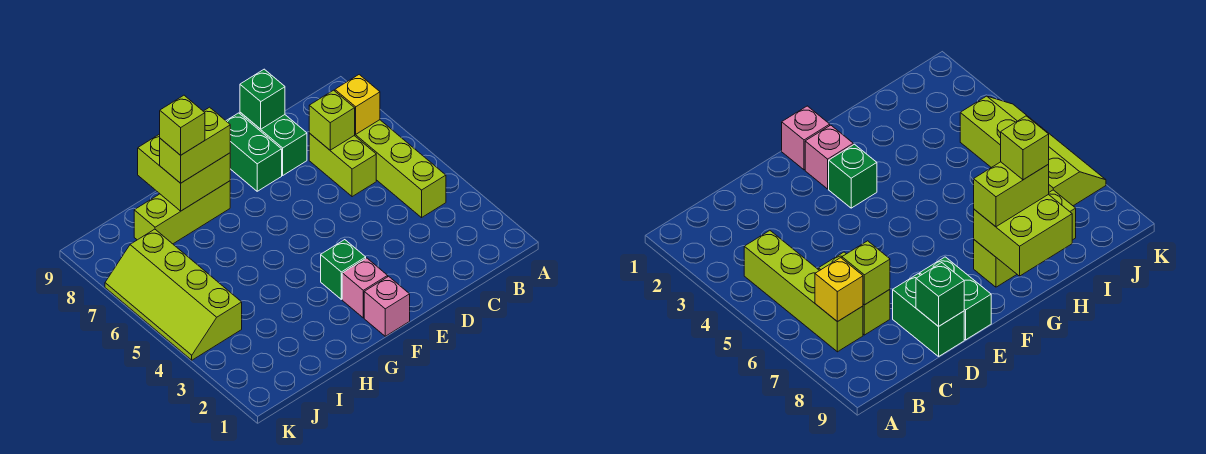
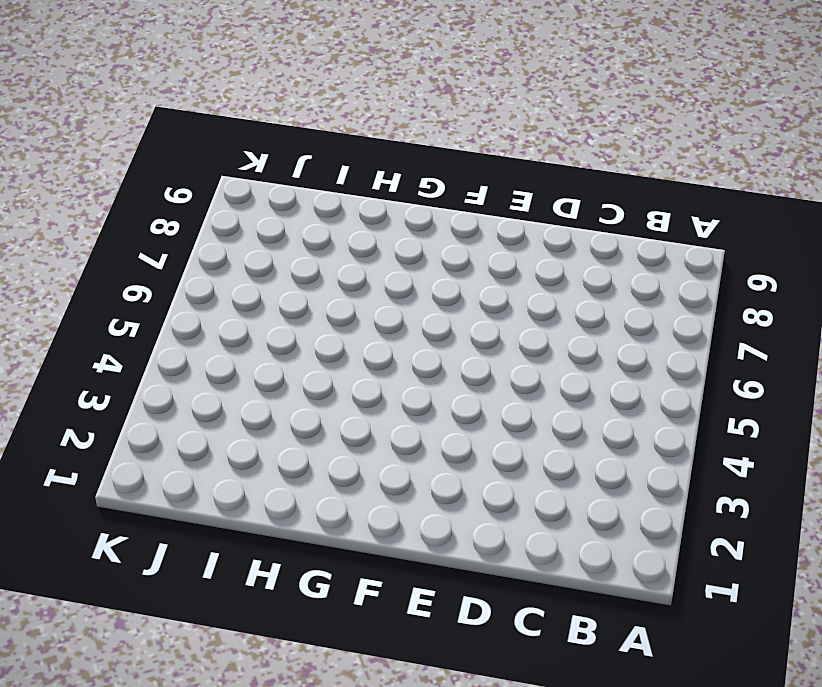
none -> lime brick B4:B7 level 1
none -> lime brick C6:C7 level 1
none -> green brick D8:D9 level 1

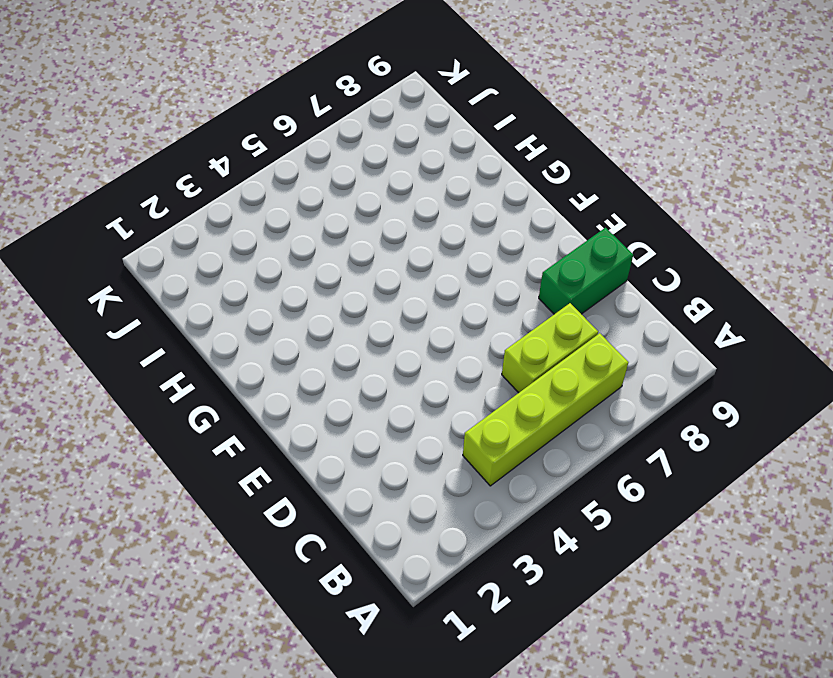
none -> green brick E8:E9 level 1
none -> pink brick F1 level 1
none -> pink brick F2 level 1

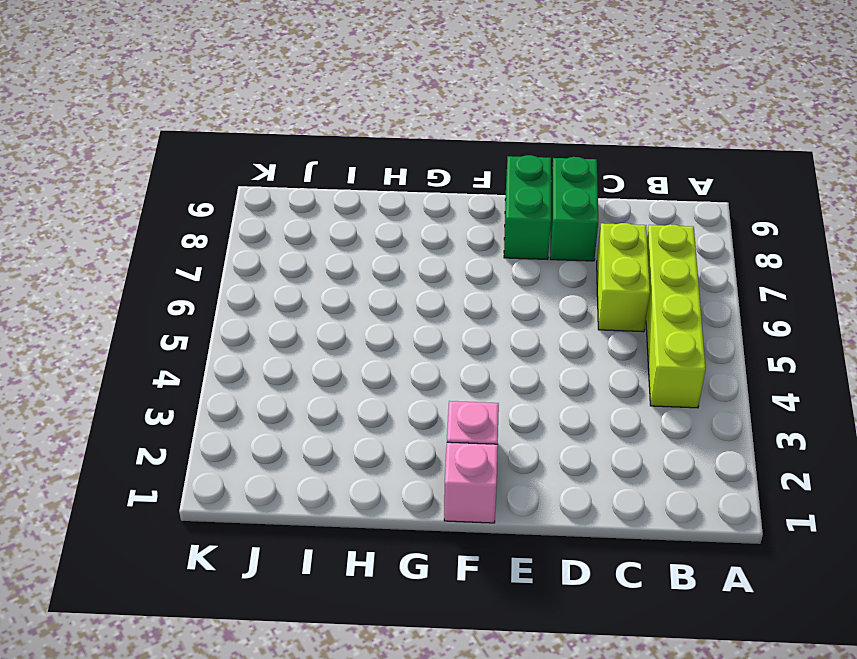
none -> green brick F3 level 1
none -> lime brick G8:I8 level 1
none -> lime slope J4:K7 level 1 top J

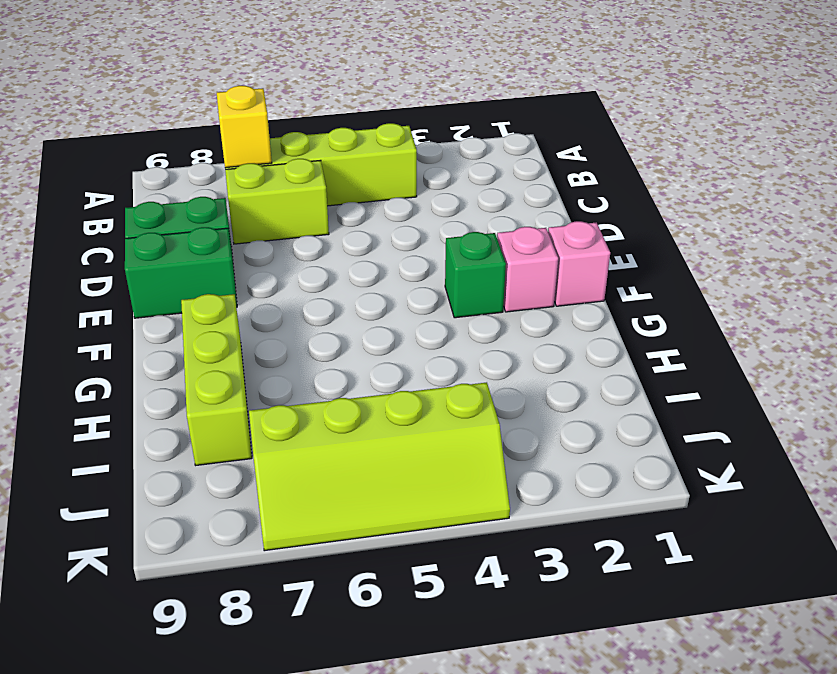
none -> lime brick C7 level 2
none -> green brick D9 level 2
none -> lime brick G8:H9 level 2

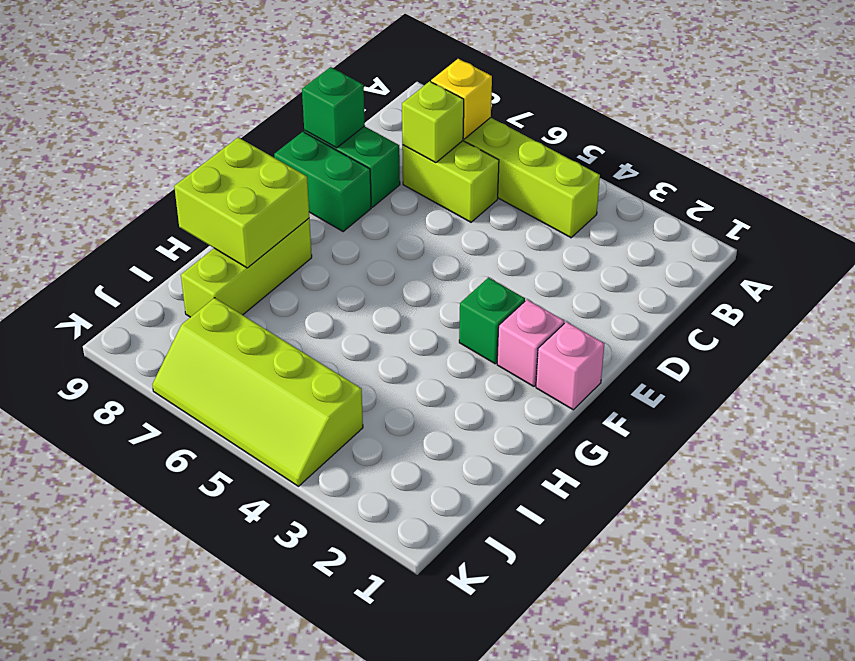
none -> lime brick G8:H8 level 3
none -> lime brick H8 level 4

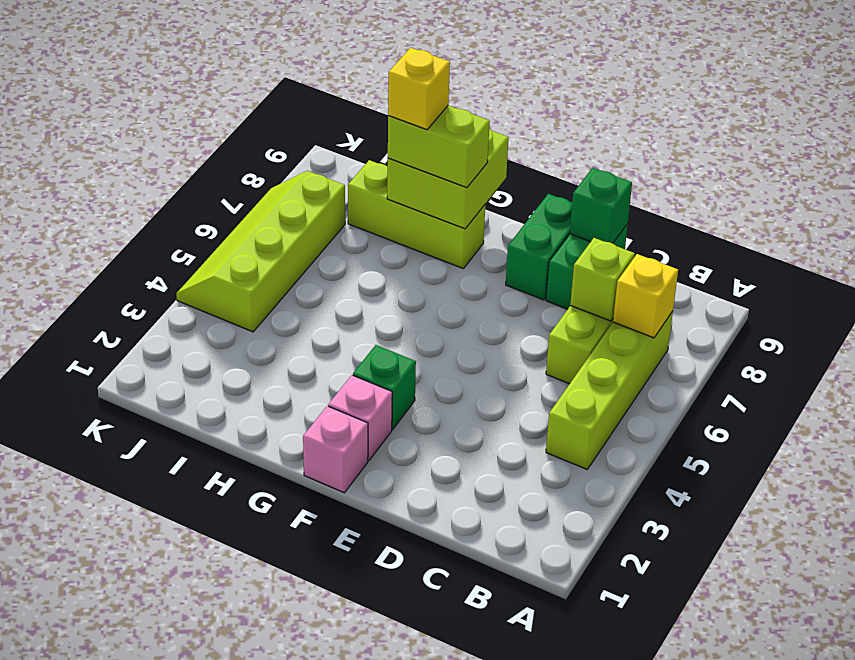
yellow brick H8 level 4 -> lime brick H8 level 4

